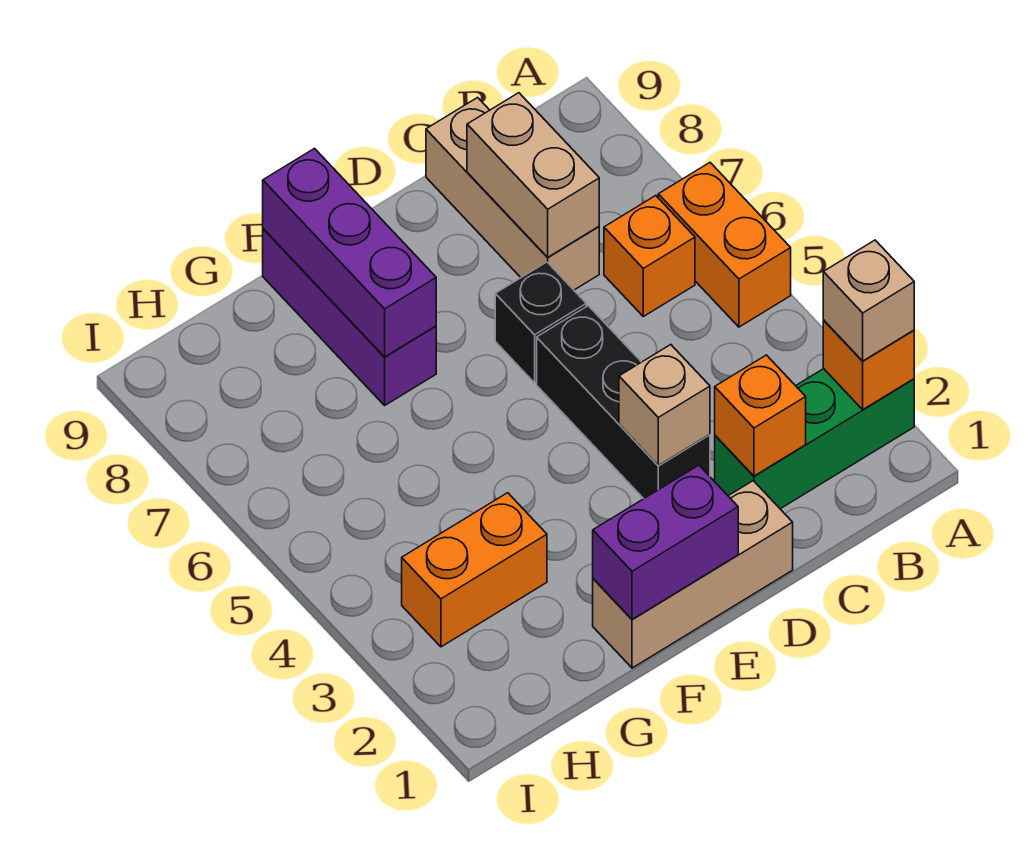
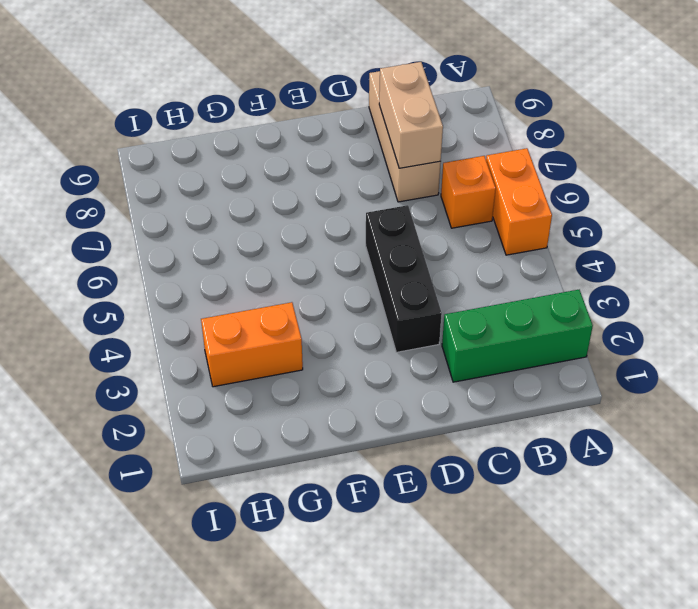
none -> tan brick D1:F1 level 1
none -> black brick D6 level 1
none -> purple brick F7:F9 level 1

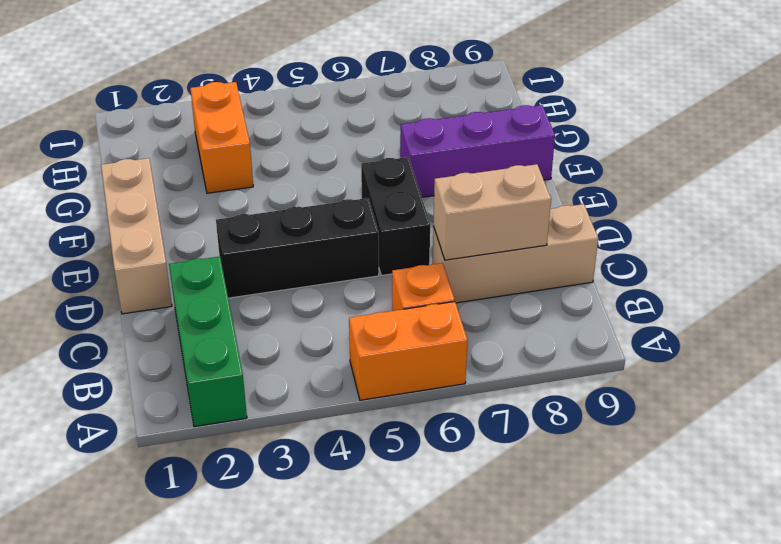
black brick D6:E6 level 1 -> black brick D6 level 1
none -> orange brick A2 level 2
none -> orange brick C2 level 2
none -> tan brick D3 level 2

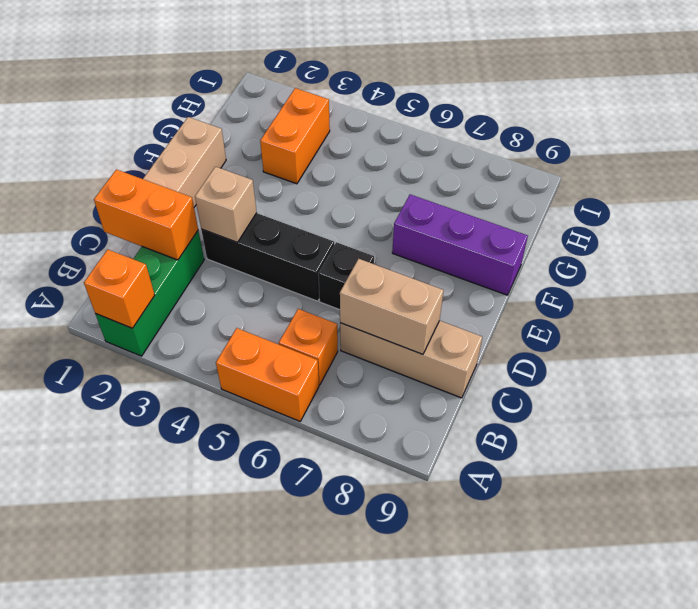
orange brick C1:C2 level 2 -> orange brick C2 level 2
none -> purple brick E1:F1 level 2
none -> purple brick F7:F9 level 2
none -> tan brick A2 level 3

